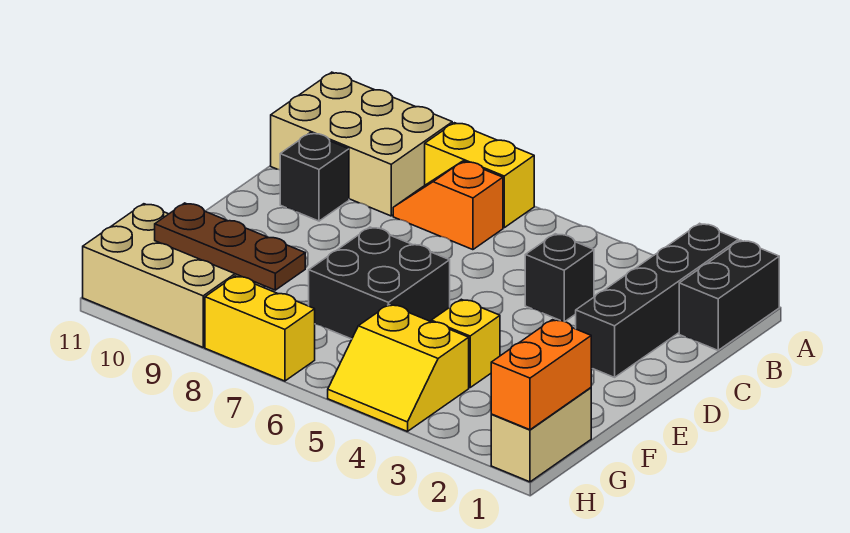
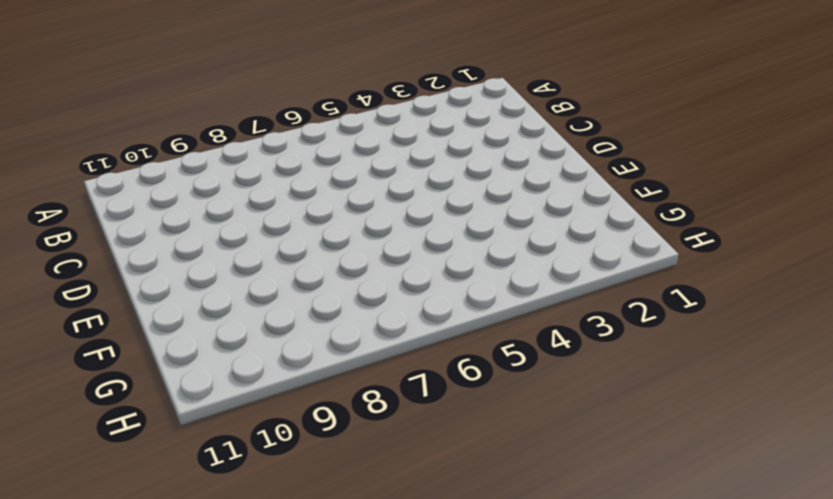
none -> black brick A1:B1 level 1
none -> black brick A2:D2 level 1
none -> yellow brick A7:A8 level 1

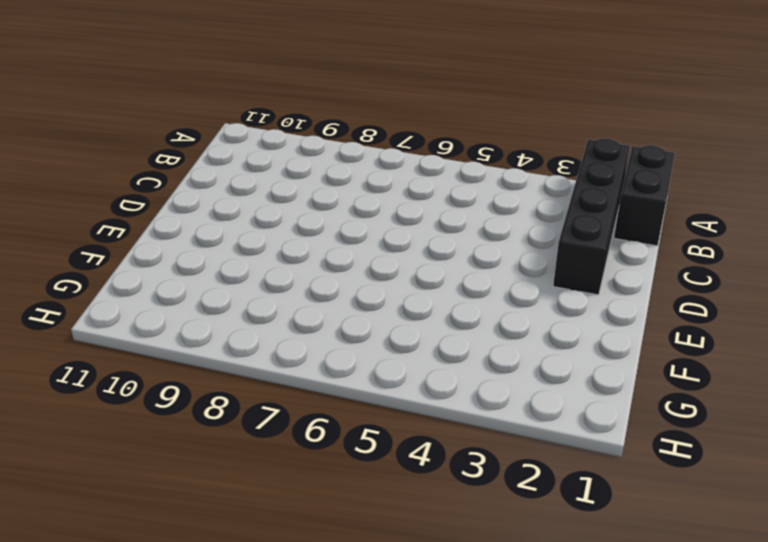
none -> yellow brick A7:A8 level 1
none -> tan brick A9:B11 level 1
none -> orange slope B7:B8 level 1 top 7

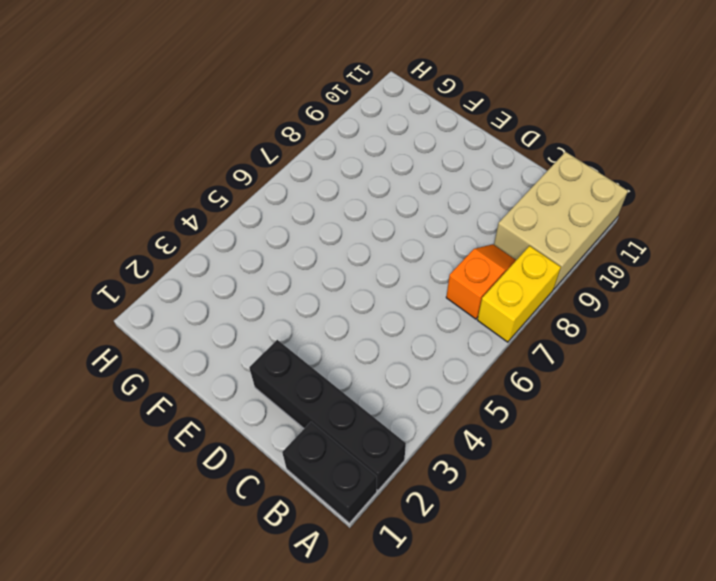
none -> black brick C4 level 1
none -> black brick C10 level 1
none -> black brick E6:F7 level 1

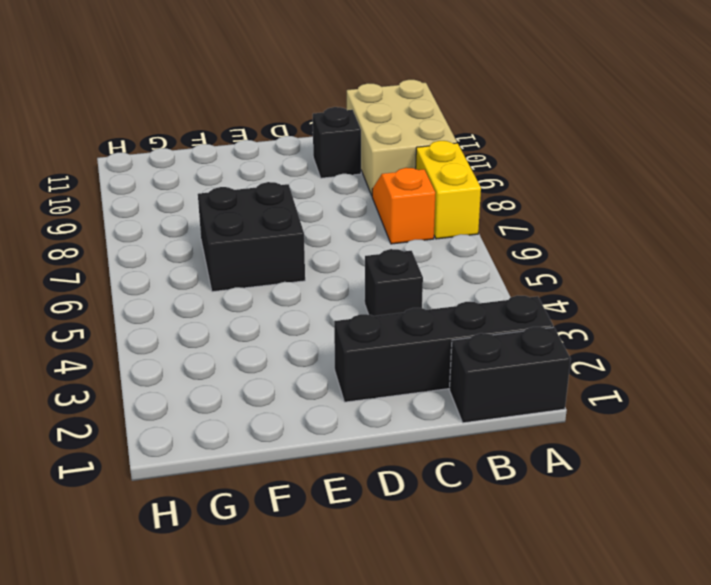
none -> yellow brick F4 level 1
none -> tan brick G1:H1 level 1
none -> yellow slope G4:H5 level 1 top G

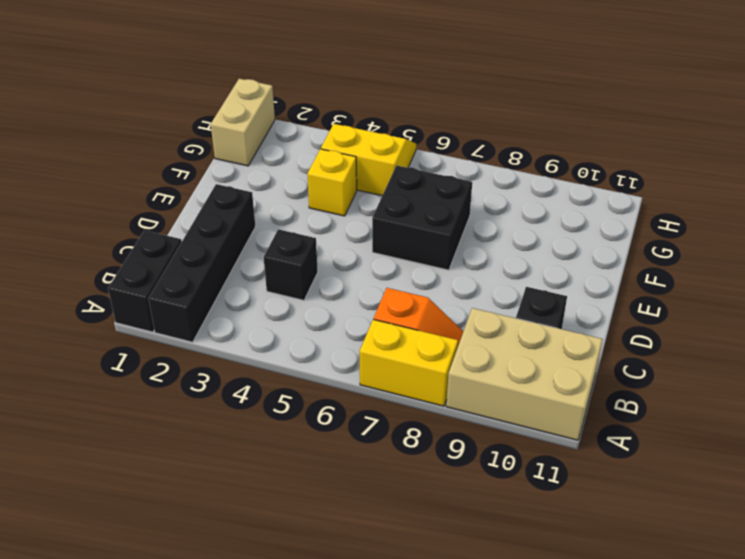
none -> tan brick G9:H11 level 1
none -> yellow brick H7:H8 level 1
none -> orange brick G1:H1 level 2

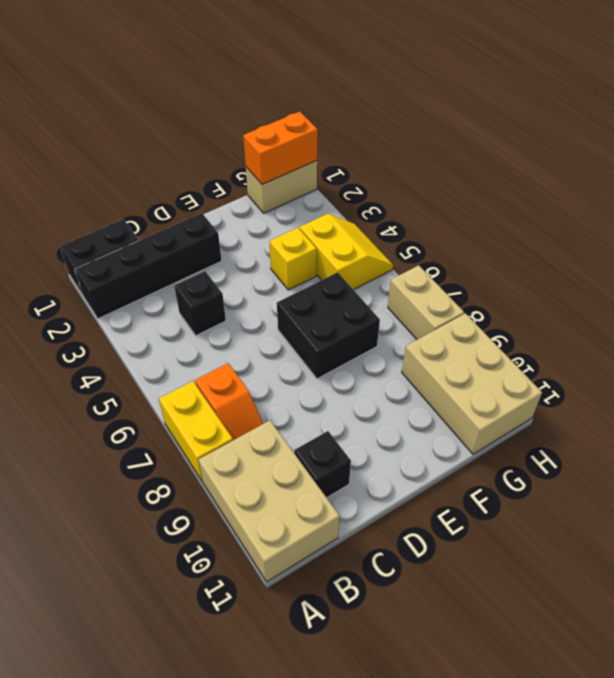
tan brick H7:H8 level 1 -> yellow brick H7:H8 level 1
none -> brown plate G8:G10 level 2

